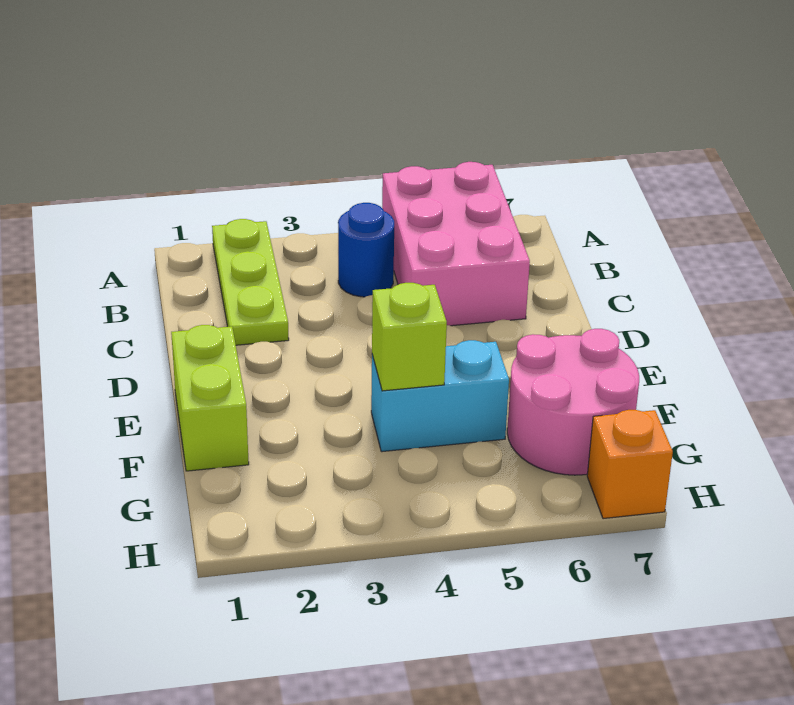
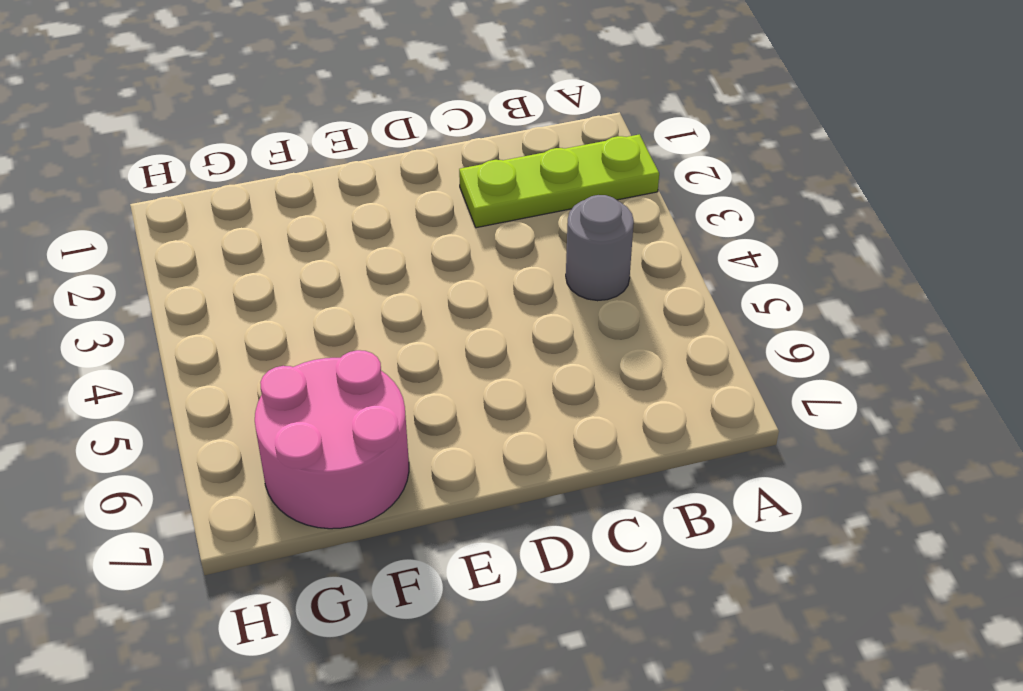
grey round brick B4 level 1 -> blue round brick B4 level 1
none -> pink brick A5:C6 level 1
none -> lime brick E1:F1 level 1

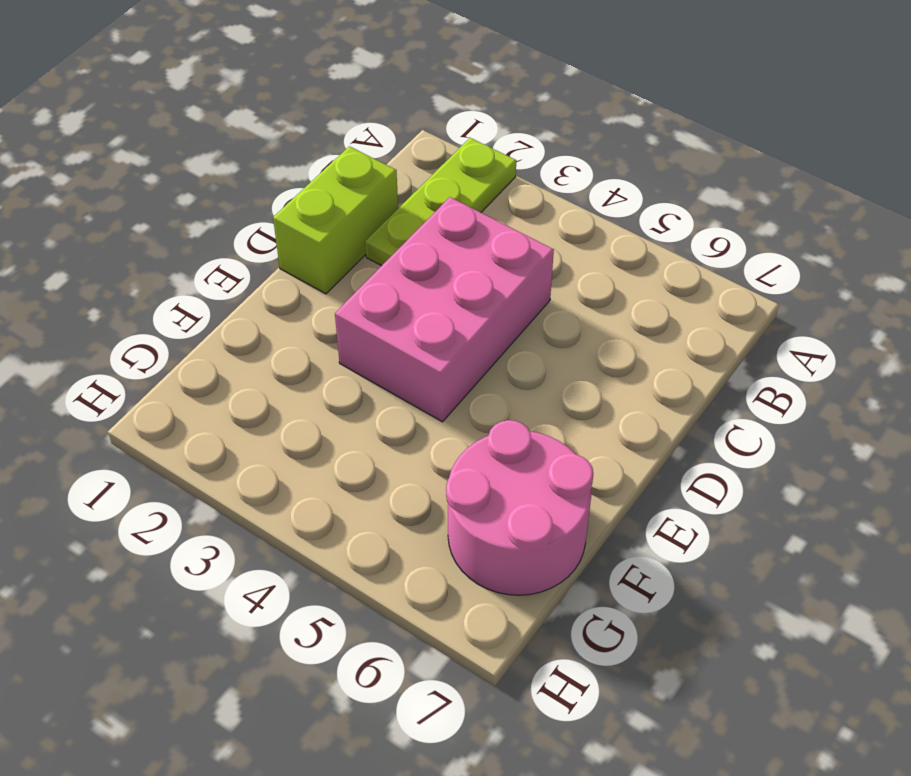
lime brick C1:D1 level 1 -> lime brick E1:F1 level 1
pink brick C3:E4 level 1 -> pink brick A5:C6 level 1
none -> blue round brick B4 level 1
none -> cyan brick F4:F5 level 1

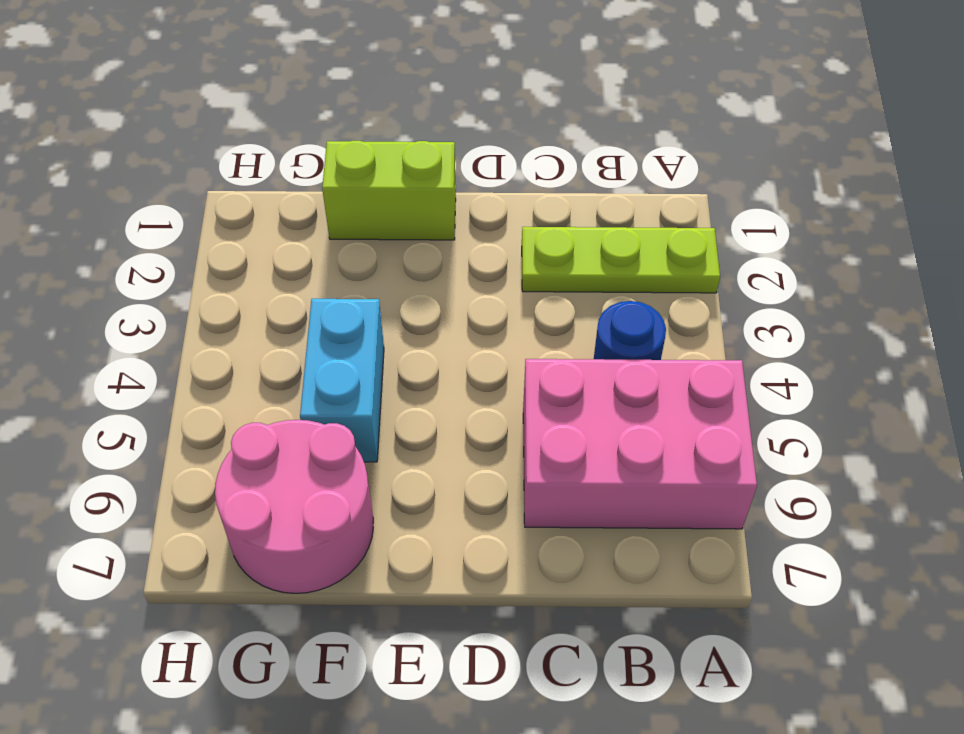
none -> orange brick H7 level 1
none -> lime brick F4 level 2

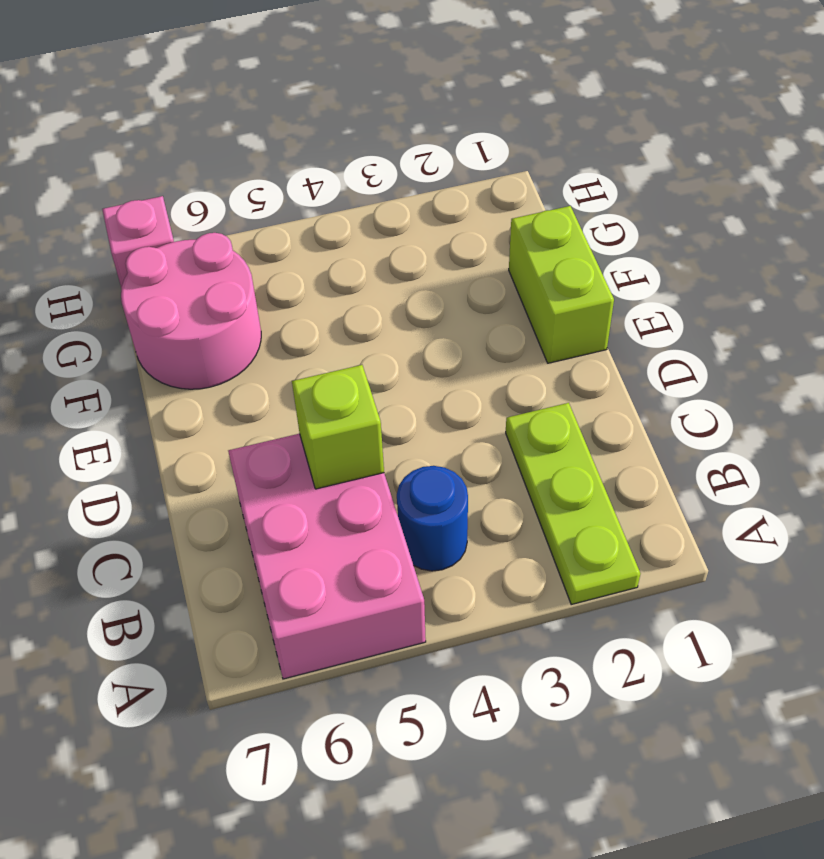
lime brick C5 level 2 -> lime brick F4 level 2
pink brick H7 level 1 -> orange brick H7 level 1
none -> cyan brick F4:F5 level 1

